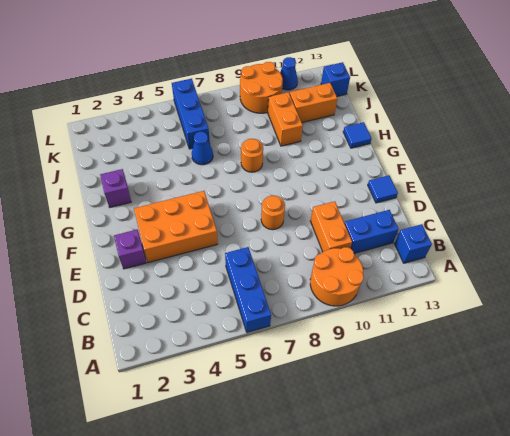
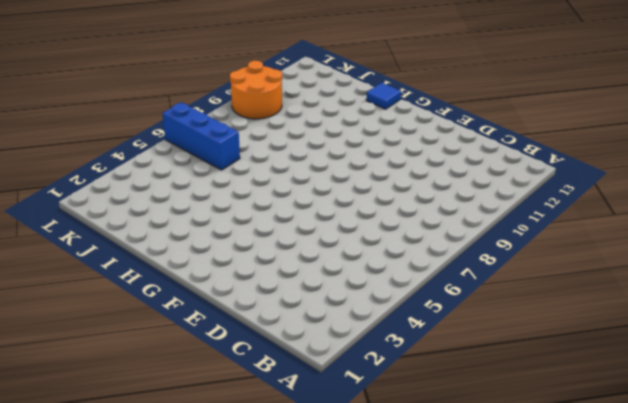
none -> blue brick A6:C6 level 1
none -> orange round brick A9:B10 level 1
none -> blue brick B13 level 1

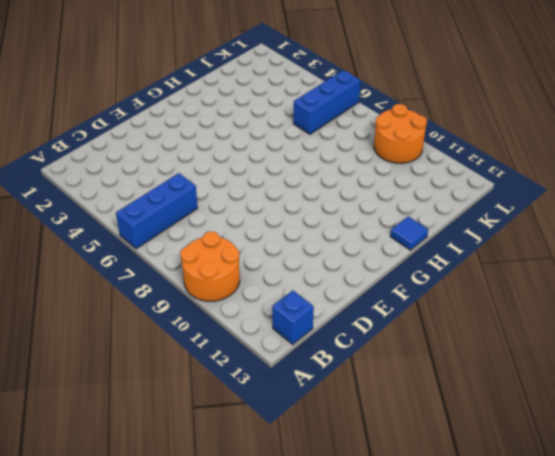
none -> orange brick C10:D10 level 1
none -> blue brick C11:C12 level 1
none -> purple brick E2 level 1

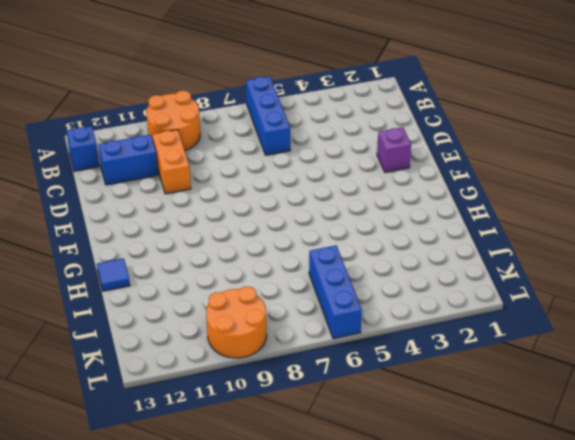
none -> orange brick E3:F5 level 1
none -> orange round brick E8 level 1
none -> blue tile E13 level 1

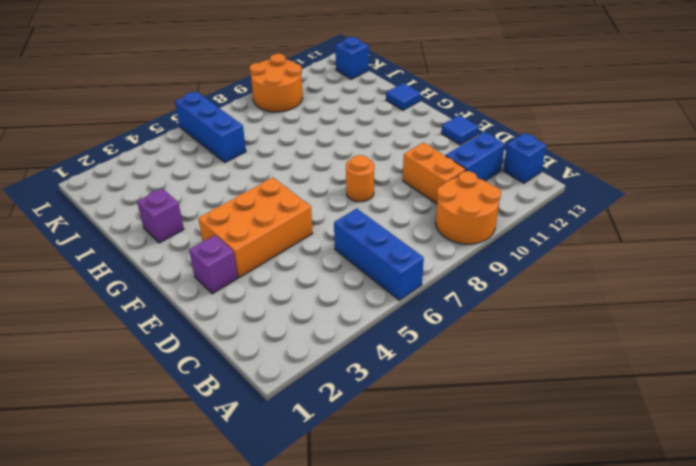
none -> orange round brick H8 level 1
none -> blue cone I6 level 1
none -> orange brick I10:J10 level 1

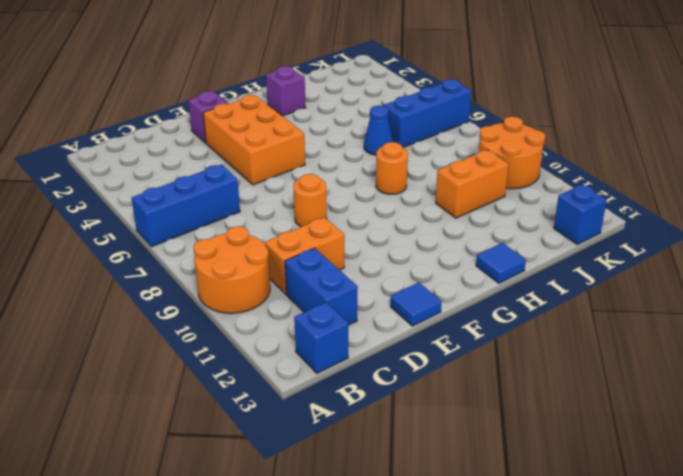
none -> orange brick J11:J12 level 1
none -> blue cone L11 level 1

